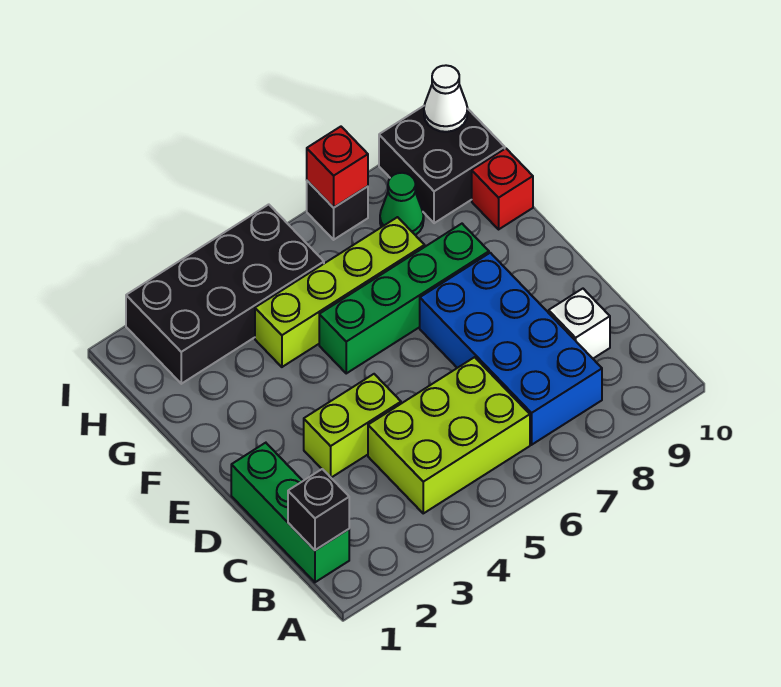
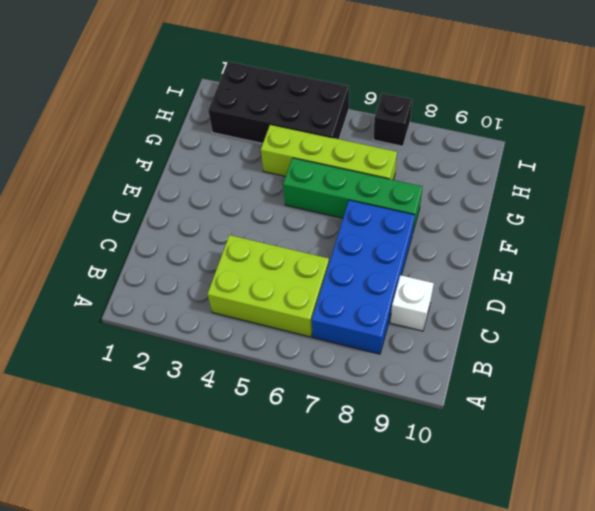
none -> green brick B1:D1 level 1
none -> lime brick D3:D4 level 1
none -> red brick G10 level 1

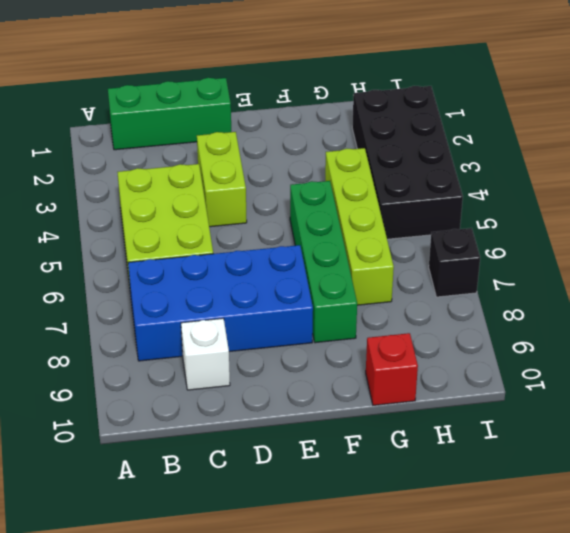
none -> green cone H8 level 1
none -> black brick H9:I10 level 1
none -> black brick B1 level 2

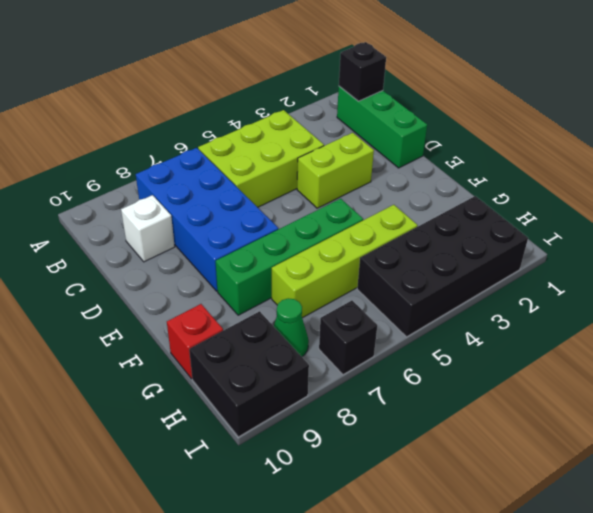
none -> red brick I7 level 2
none -> white cone I10 level 2

